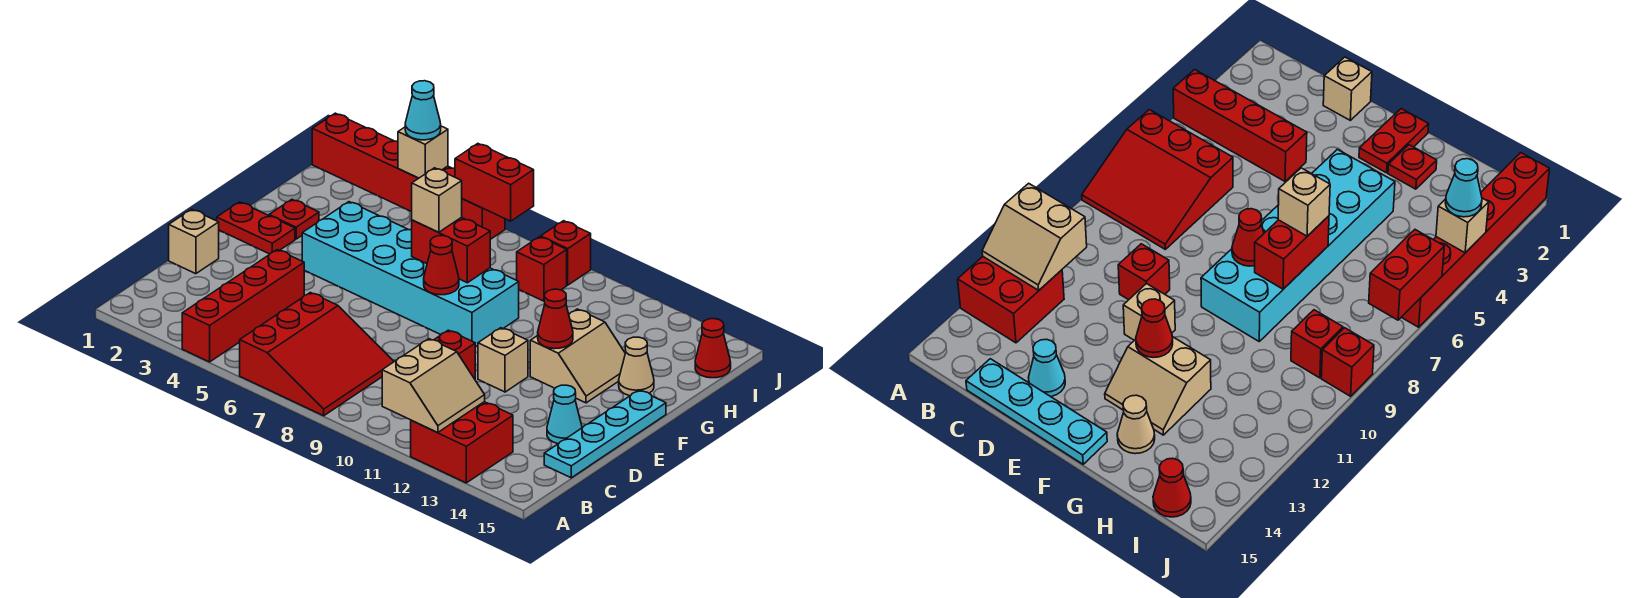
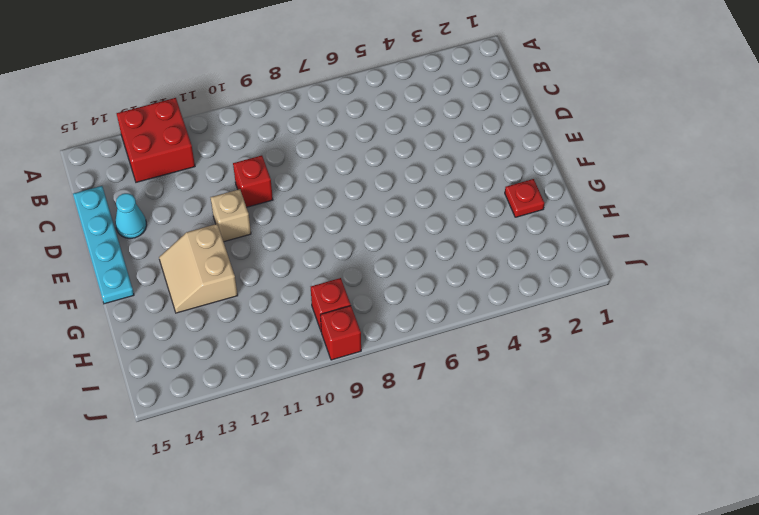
none -> red brick A4:D4 level 1
none -> red slope A6:C8 level 1 top 6
none -> tan brick D1 level 1

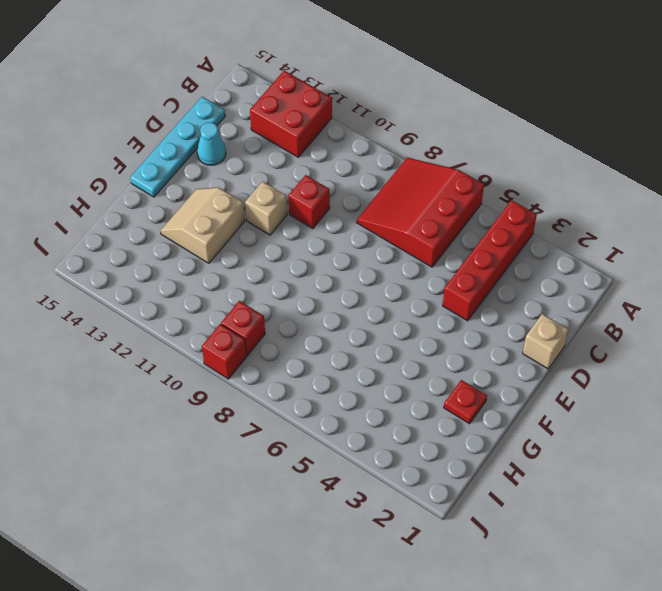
none -> red plate F1:F2 level 1
none -> cyan brick F4:G9 level 1
none -> tan cone G14 level 1

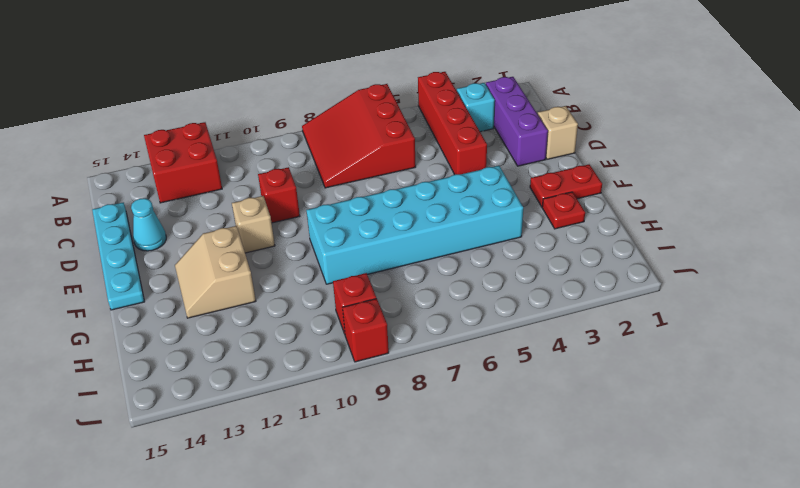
purple brick B2:D2 level 1 -> none
cyan brick B3 level 1 -> none
none -> tan cone G14 level 1
none -> red cone I15 level 1
none -> red brick J1:J6 level 1

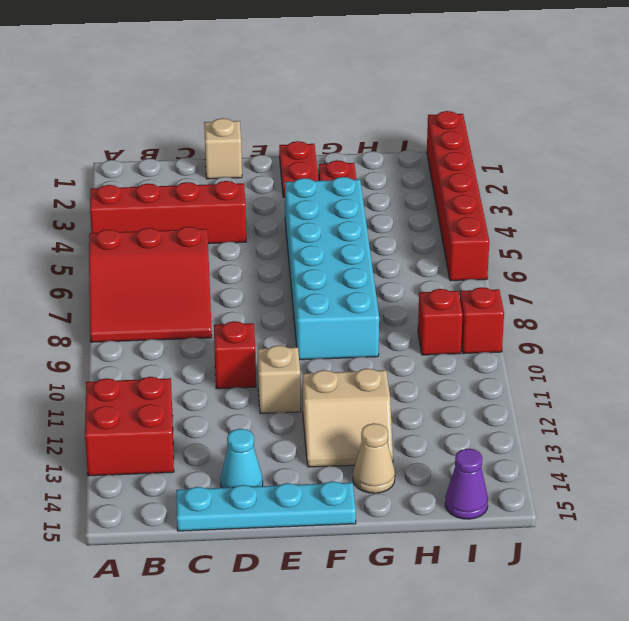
purple cone I15 level 1 -> red cone I15 level 1
none -> tan slope A11:B12 level 2 top 11
none -> red cone F8 level 2
none -> red cone F12 level 2

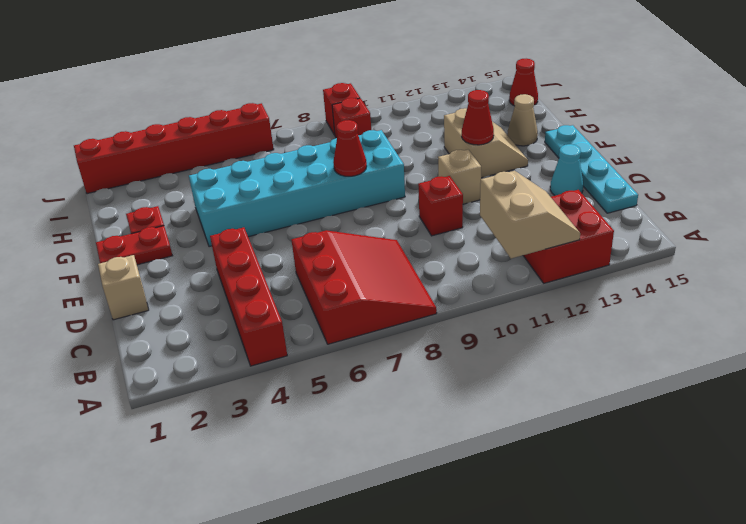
none -> red brick G7:G8 level 2
none -> tan brick J4 level 2
none -> red brick J6:J7 level 2

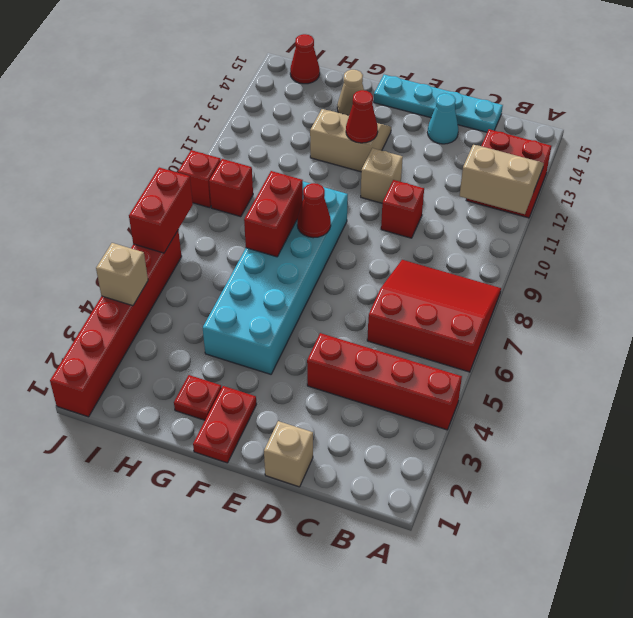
none -> tan brick G7 level 3
none -> cyan cone J4 level 3

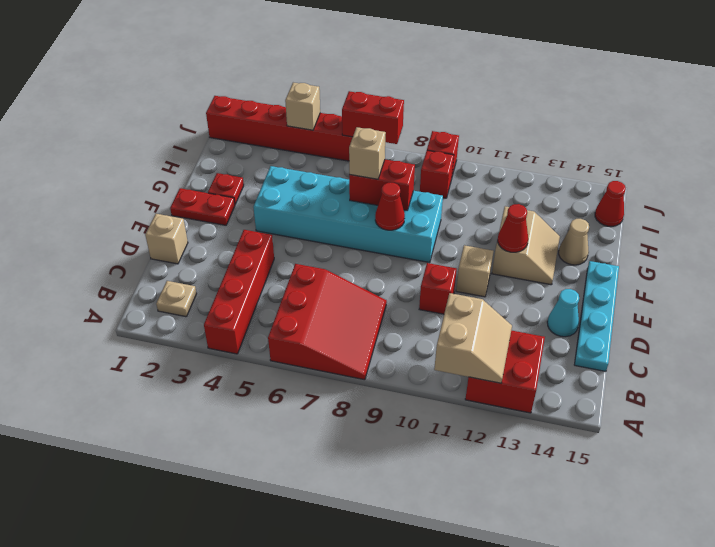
tan plate B2 level 1 -> none
none -> cyan cone J4 level 3

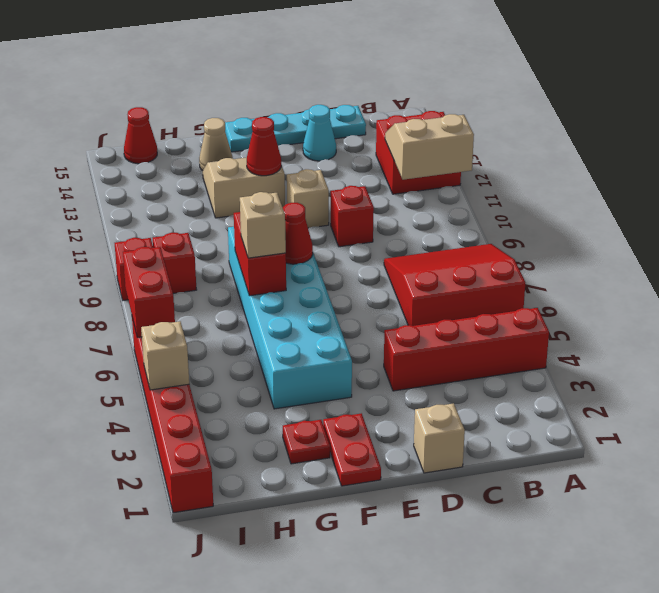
none -> cyan cone J4 level 3

